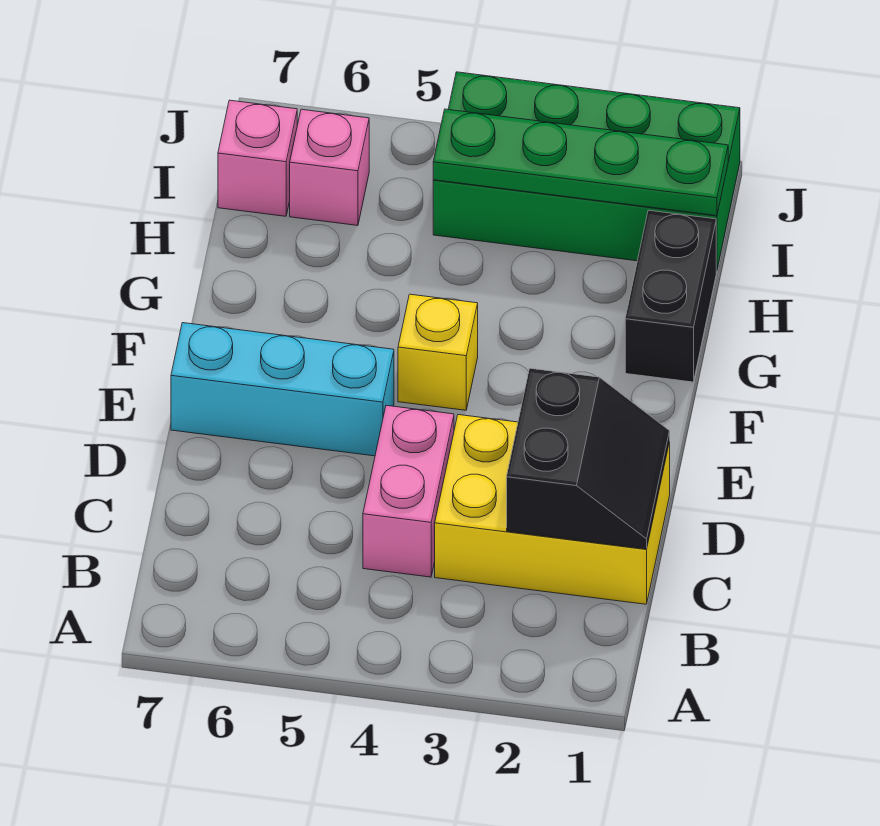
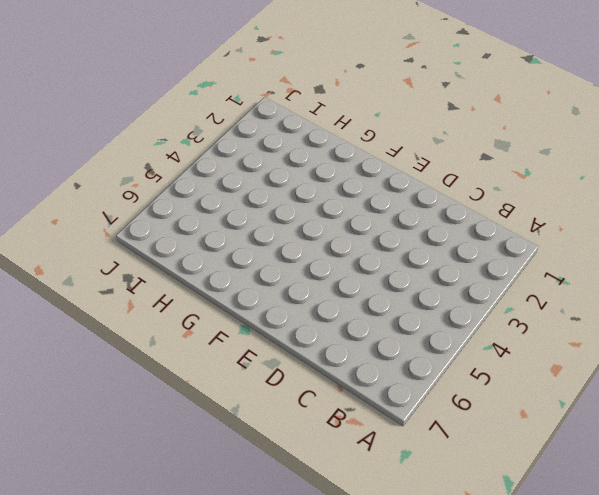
none -> yellow brick C1:D3 level 1
none -> pink brick C4:D4 level 1

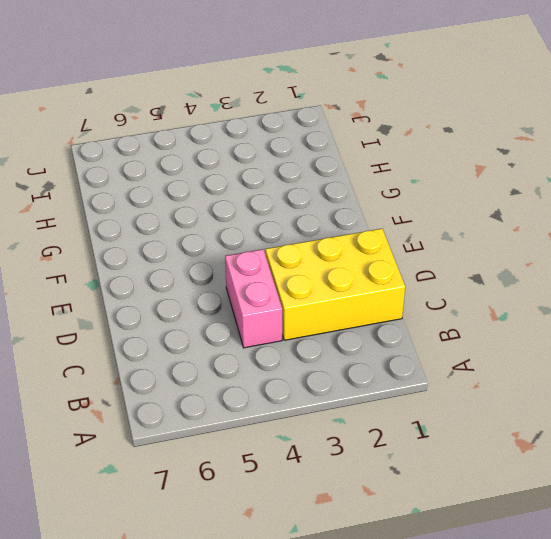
none -> cyan brick E5:E7 level 1
none -> yellow brick F4 level 1

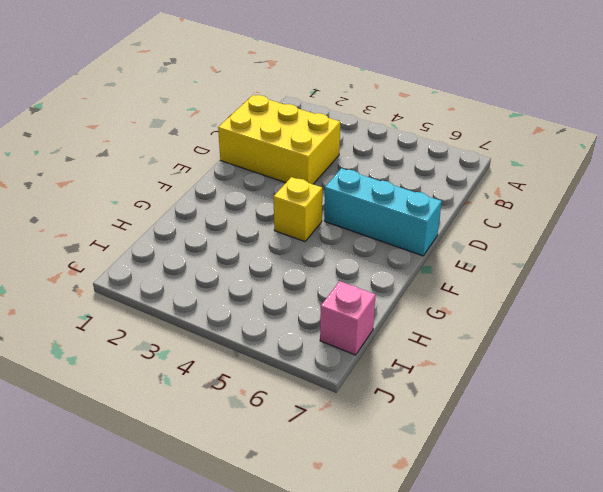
none -> pink brick C4:D4 level 1
none -> black brick G1:H1 level 1

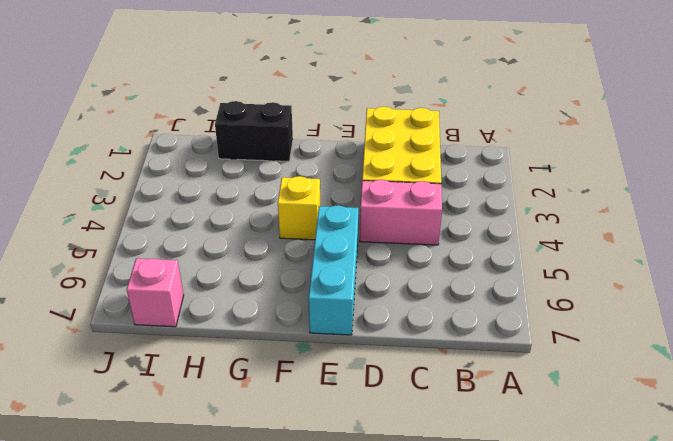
none -> green brick I1:J4 level 1
none -> pink brick I6 level 1

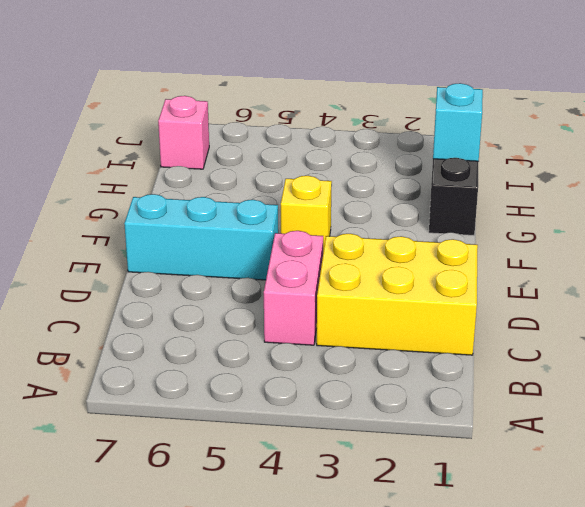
cyan brick H1 level 2 -> none
none -> green brick I1:J4 level 1
none -> pink brick I6 level 1

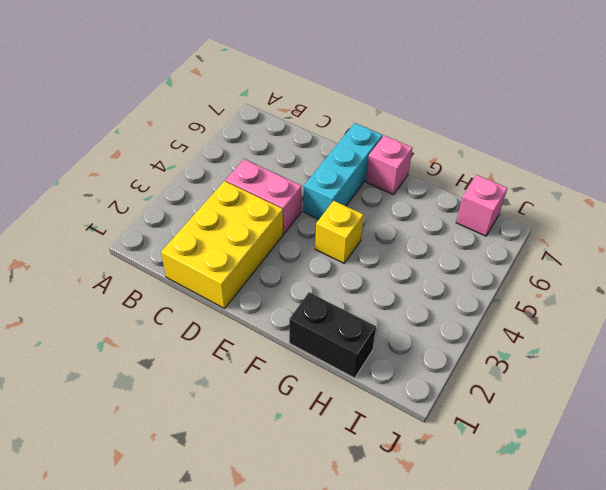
pink brick F7 level 1 -> pink brick I6 level 1
none -> green brick I1:J4 level 1
none -> black slope C1:D2 level 2 top 2

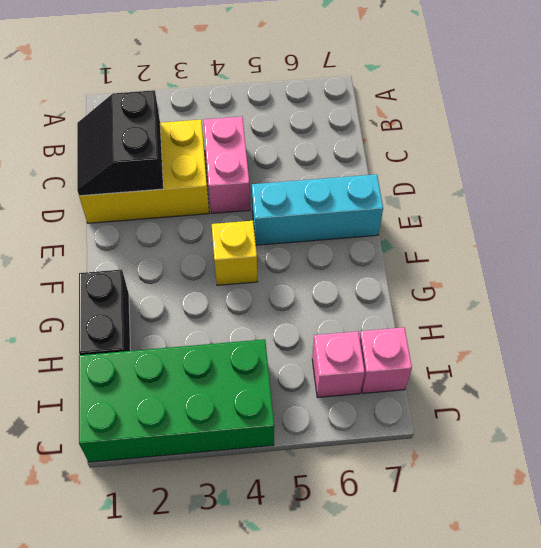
none -> green plate I1:I4 level 2

